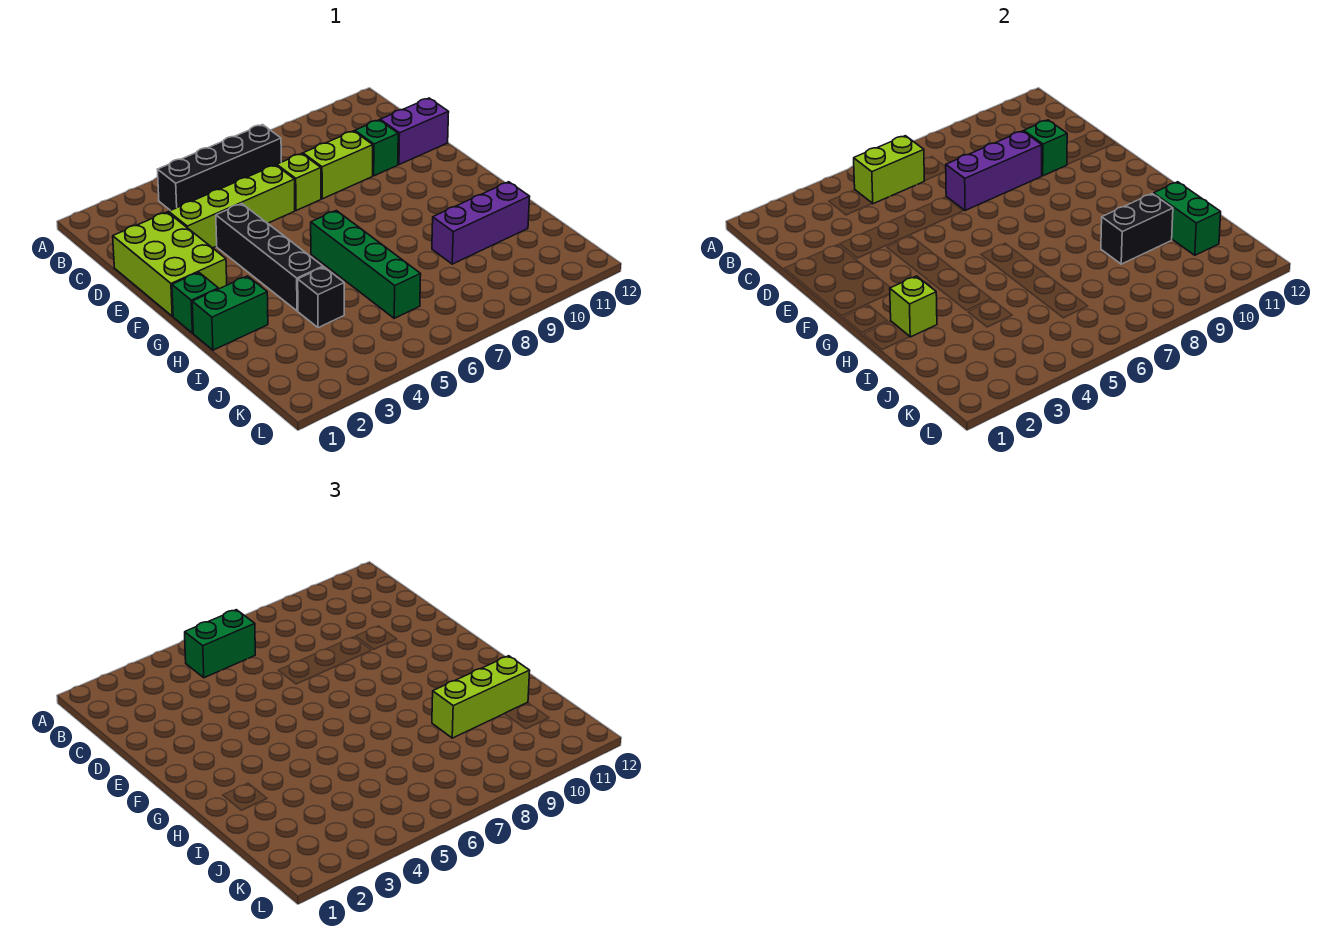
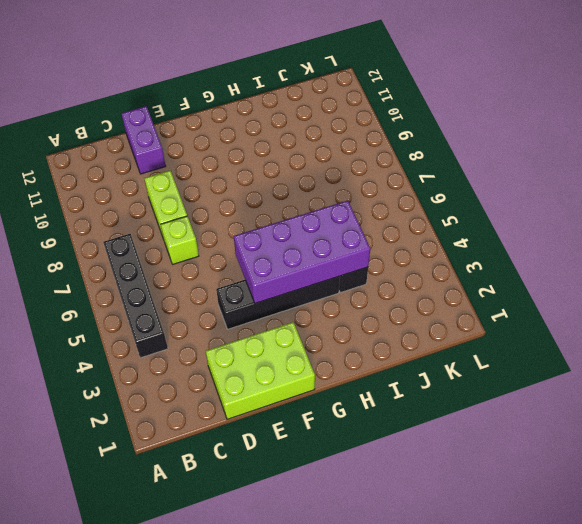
purple brick F4:I5 level 2 -> none
none -> lime brick D3:D6 level 1
none -> green brick D10 level 1
none -> green brick G1 level 1

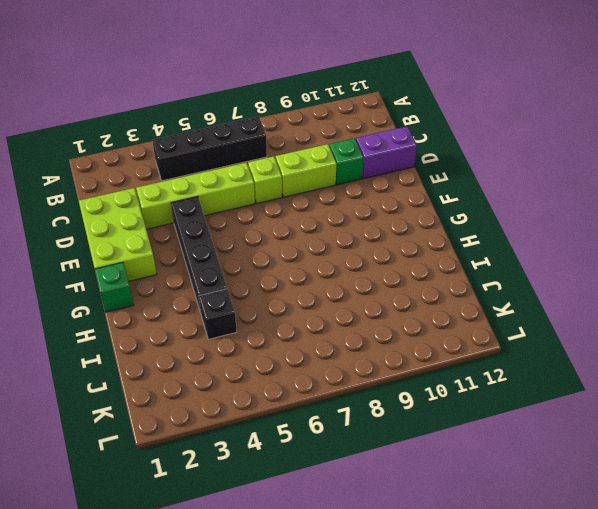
none -> green brick G6:J6 level 1
none -> green brick H1:H2 level 1
none -> purple brick I9:I11 level 1

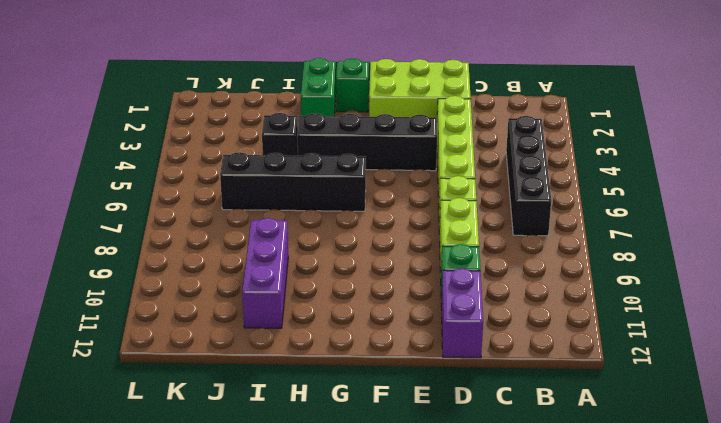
black brick G6:J6 level 1 -> green brick G6:J6 level 1
none -> lime brick B5:B6 level 2
none -> purple brick D7:D9 level 2
none -> green brick D10 level 2

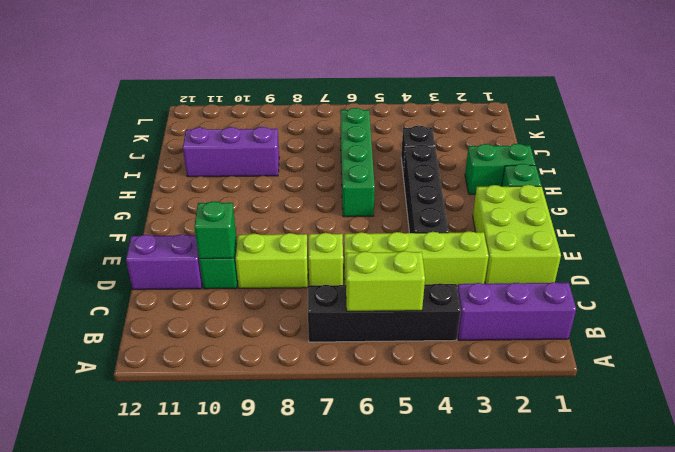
purple brick B1:B3 level 1 -> purple brick D7:D9 level 2
none -> lime brick H2 level 2
none -> black brick I9:I10 level 2
none -> green brick I11:J11 level 2

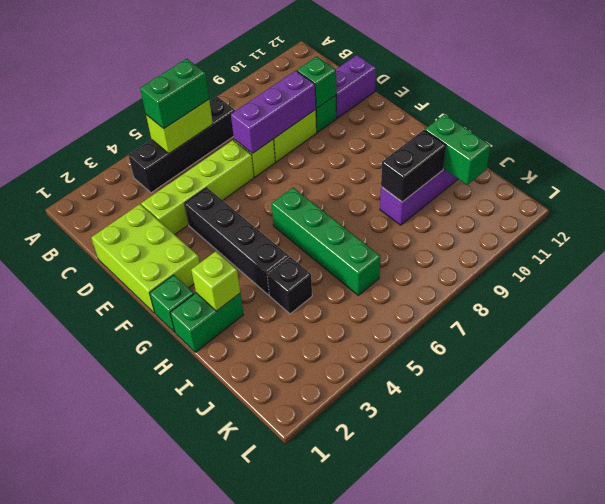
none -> lime brick I9:I11 level 3

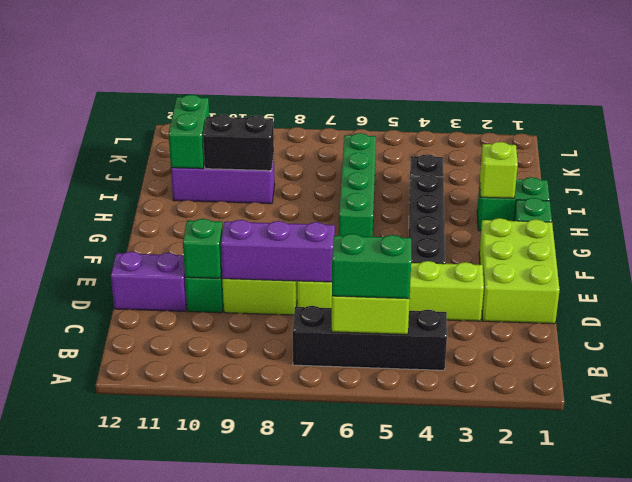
none -> lime brick I9:I11 level 3

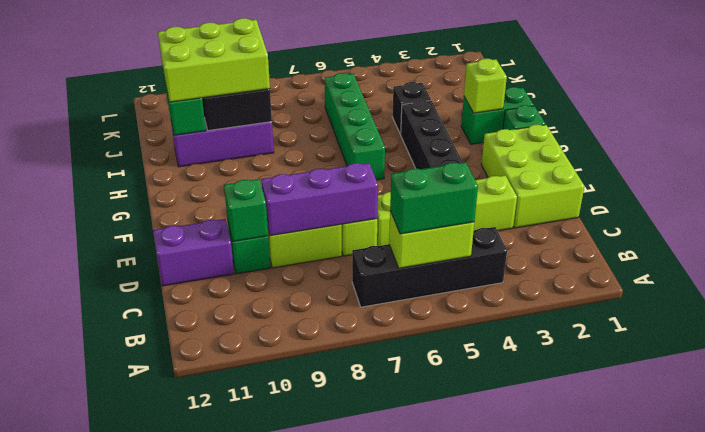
lime brick I9:J11 level 3 -> lime brick I9:I11 level 3

